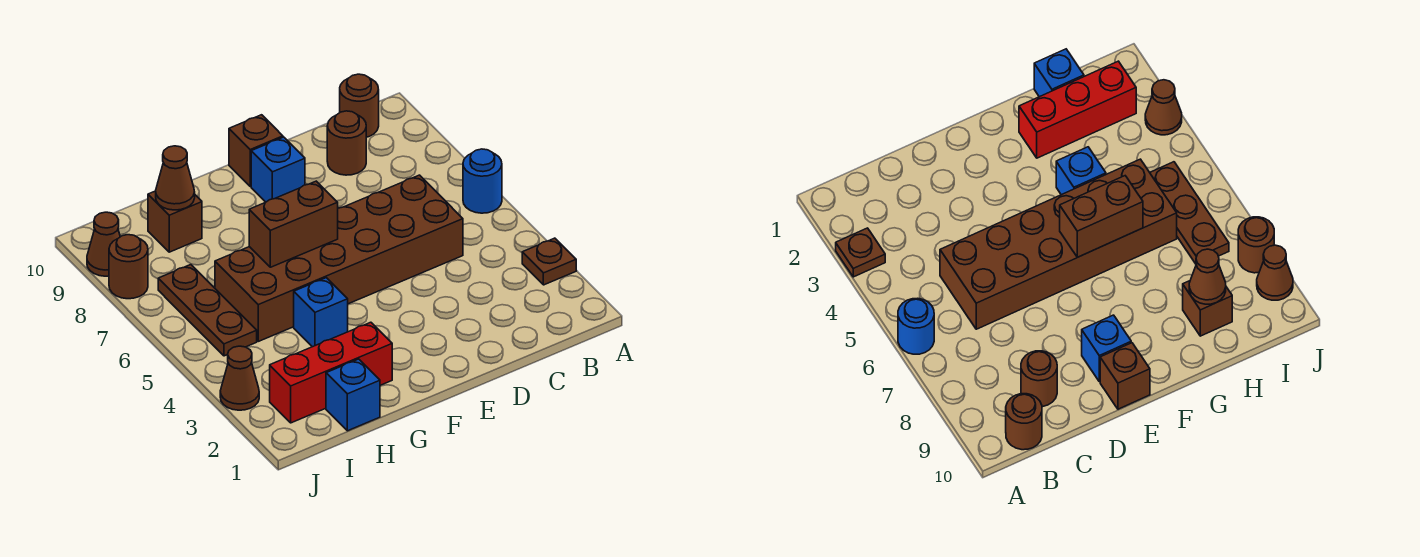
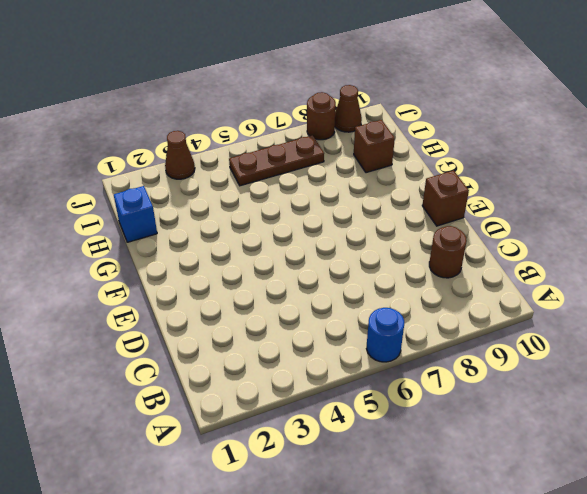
none -> brown plate A3 level 1
none -> brown round brick B10 level 1
none -> brown brick C5:H6 level 1

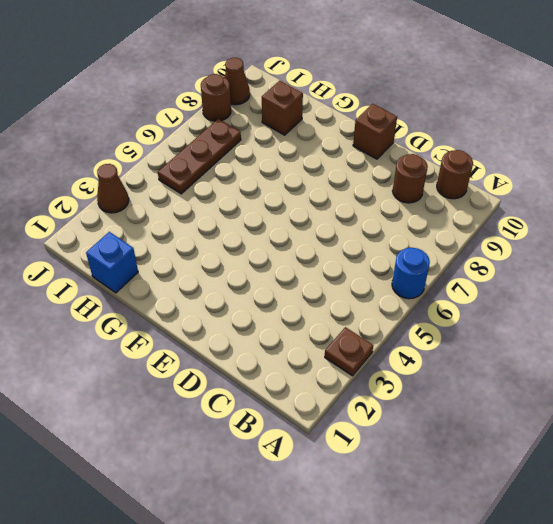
none -> brown brick C5:H6 level 1
none -> blue brick E9 level 1
none -> red brick G2:I2 level 1

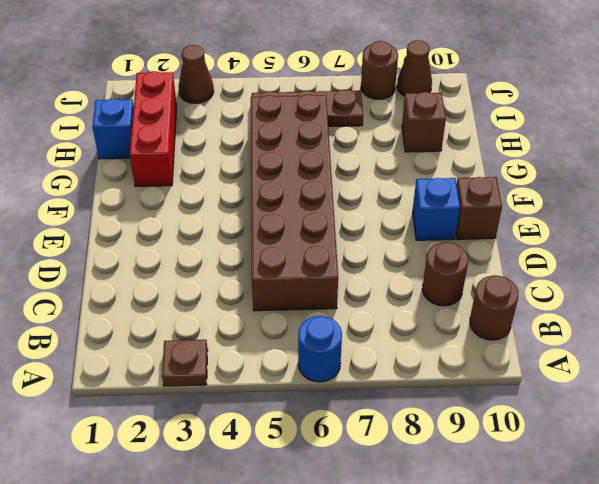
none -> blue brick G4 level 1
none -> brown brick F6:G6 level 2
none -> brown cone H9 level 2

